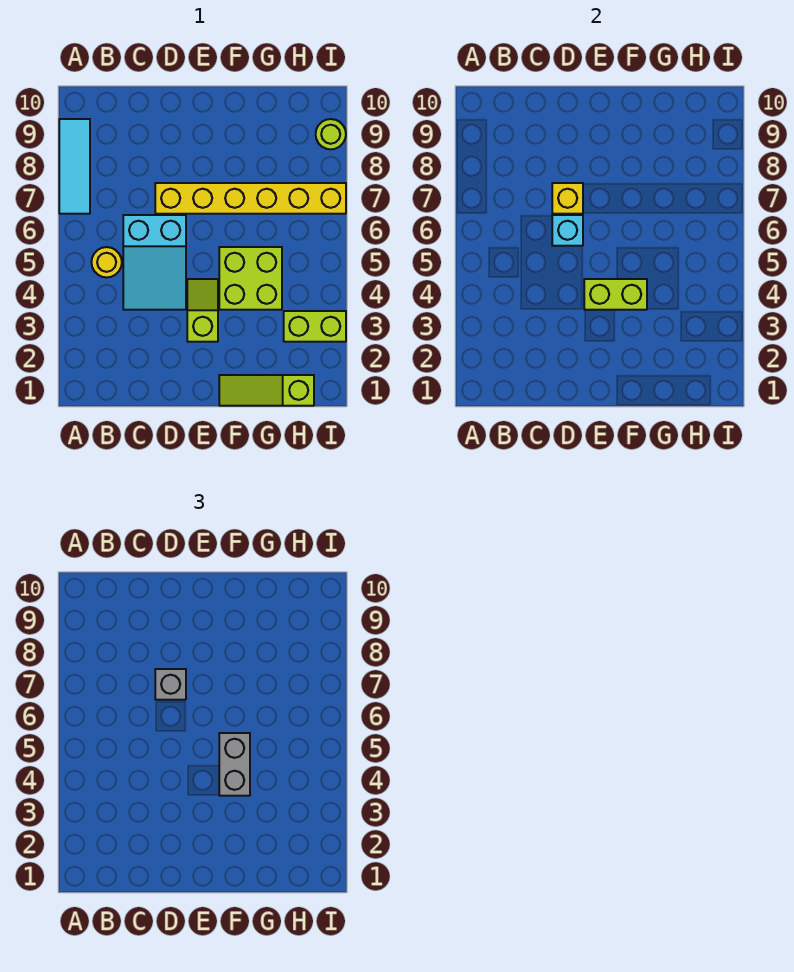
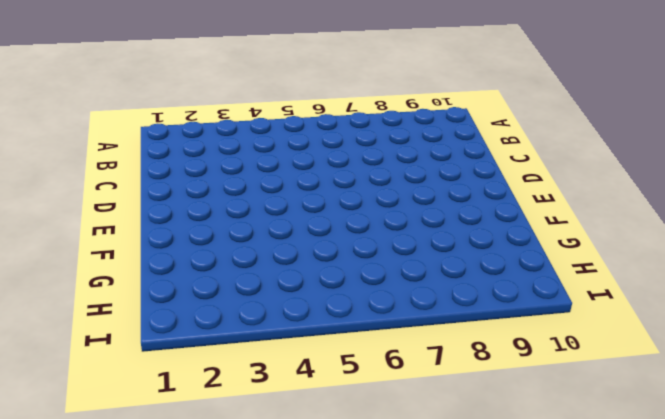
none -> cyan tile A7:A9 level 1
none -> yellow round brick B5 level 1
none -> cyan slope C4:D6 level 1 top 6

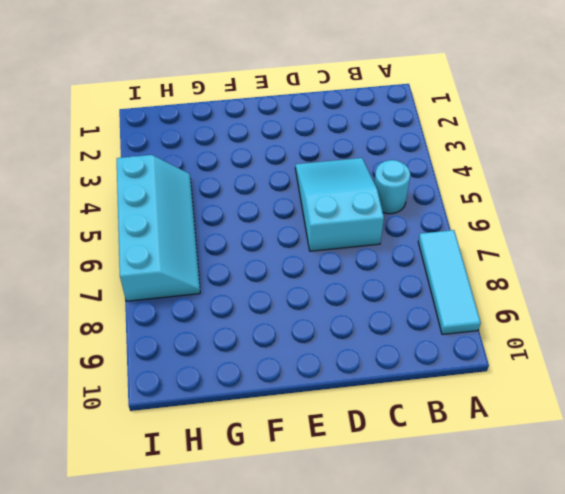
cyan round brick B5 level 1 -> yellow round brick B5 level 1
cyan slope H4:I7 level 1 top I -> yellow brick D7:I7 level 1
none -> lime slope E3:E4 level 1 top 3
none -> lime slope F1:H1 level 1 top H
none -> lime brick F4:G5 level 1

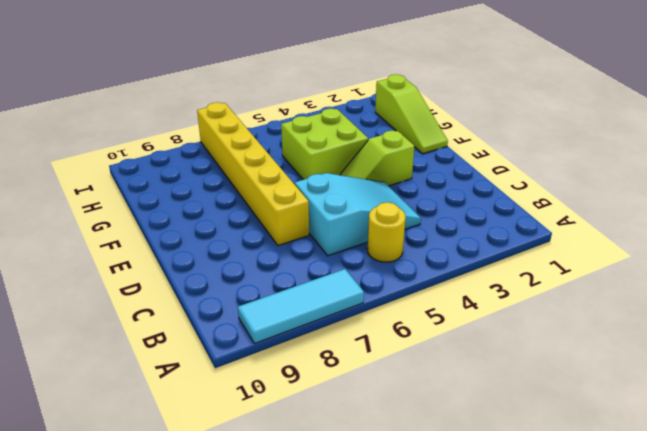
none -> lime brick H3:I3 level 1
none -> lime round brick I9 level 1
none -> cyan brick D6 level 2

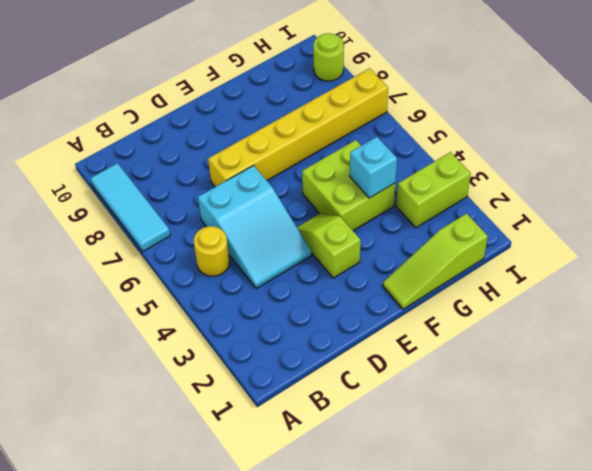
cyan brick G4 level 2 -> cyan brick D6 level 2
none -> yellow brick D7 level 2
none -> lime brick E4:F4 level 2
none -> grey brick D7 level 3

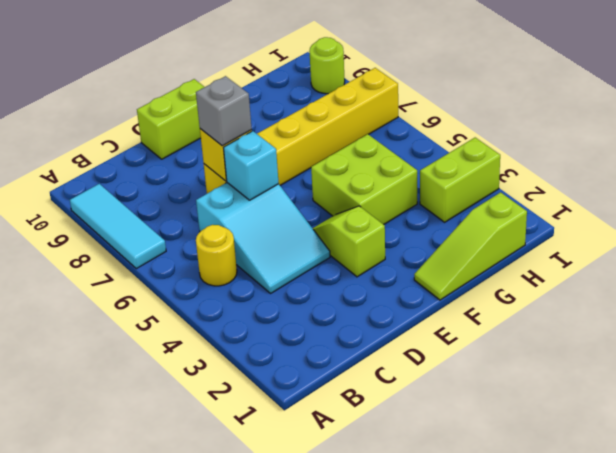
lime brick D10:E10 level 1 -> lime brick E4:F4 level 2
none -> grey brick F4:F5 level 3

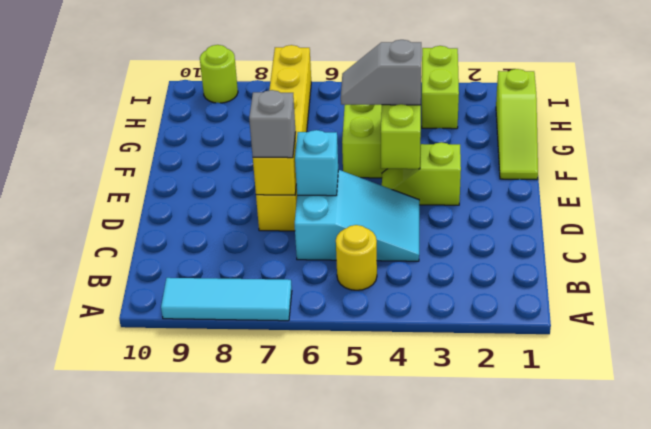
grey slope F4:F5 level 3 top 4 -> grey brick F4:F5 level 3

